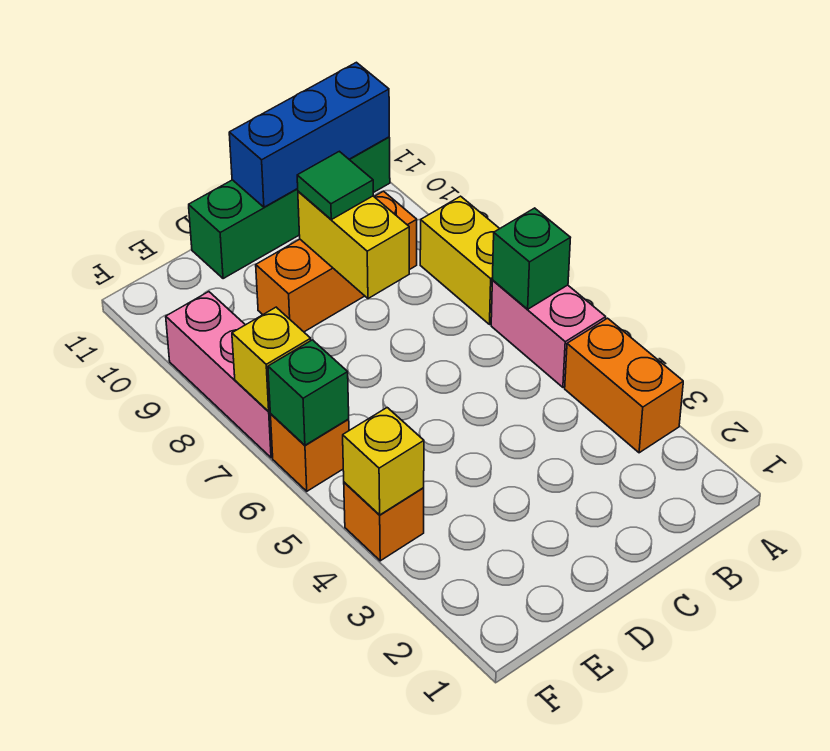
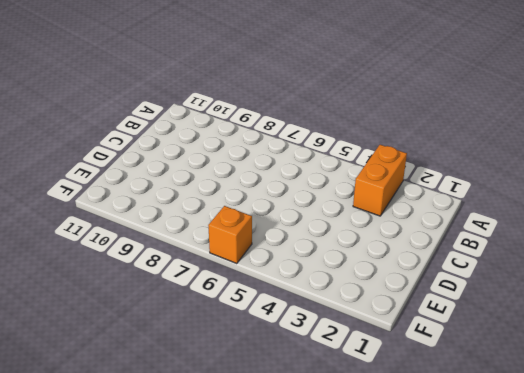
orange brick A3:B3 level 1 -> orange brick A3:A4 level 1
none -> pink brick A5:A6 level 1
none -> yellow brick A7:A8 level 1
none -> green brick A11:D11 level 1

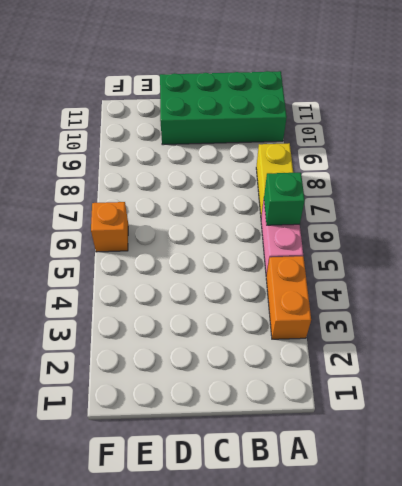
green brick A10:D11 level 1 -> green brick A11:D11 level 1
none -> orange brick B9:D9 level 1
none -> orange brick F4 level 1
none -> pink brick F7:F9 level 1

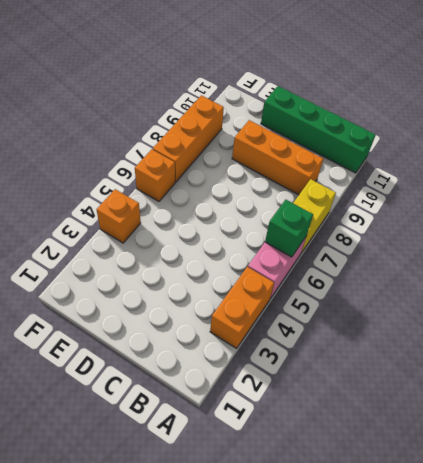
orange brick F7:F9 level 1 -> pink brick F7:F9 level 1
none -> blue brick A11:C11 level 2
none -> yellow brick C8:C9 level 2
none -> yellow brick F4 level 2

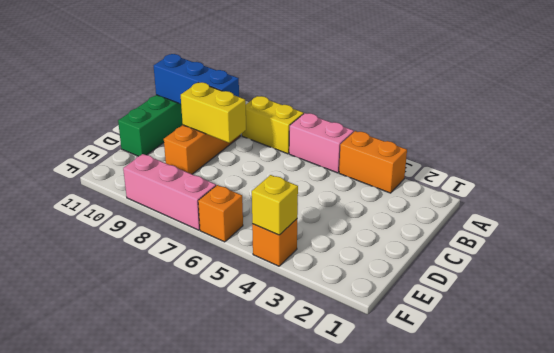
blue brick B9:B11 level 2 -> blue brick A11:C11 level 2
none -> green brick A6 level 2
none -> green brick F6 level 2
none -> yellow brick F7 level 2

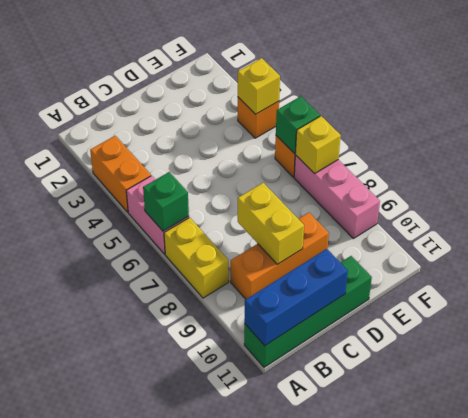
none -> green tile C9 level 3

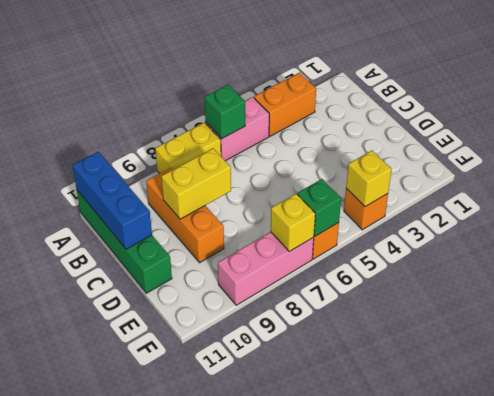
none -> green tile C9 level 3

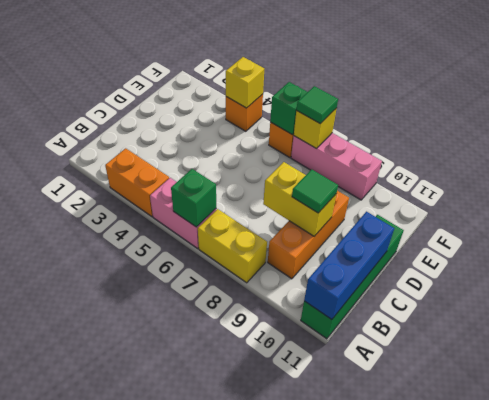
green tile F7 level 3 -> none

